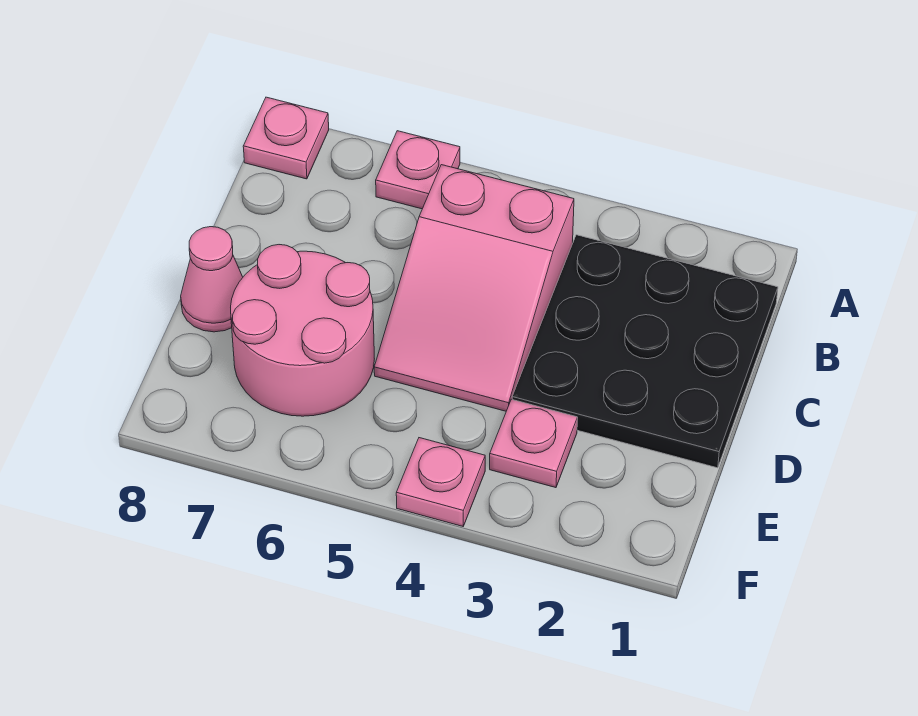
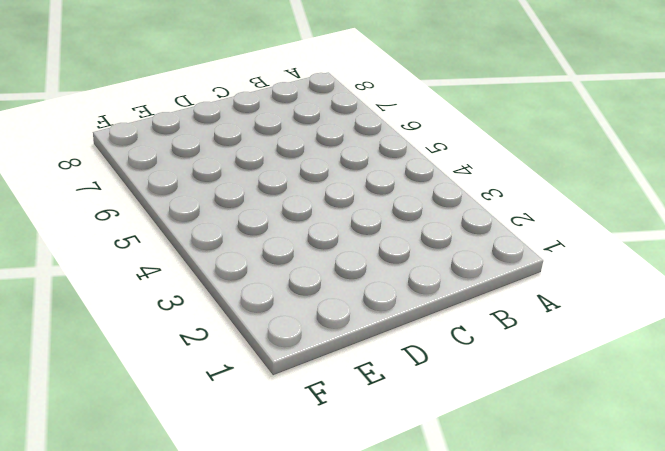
none -> pink plate A6 level 1
none -> pink plate A8 level 1

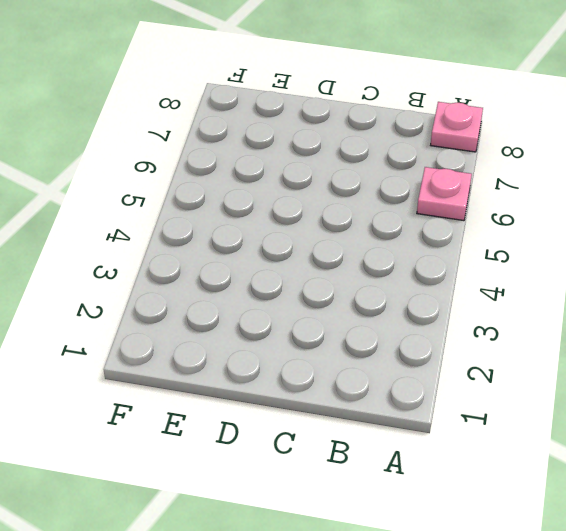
none -> black plate B1:D3 level 1
none -> pink slope B4:D5 level 1 top B

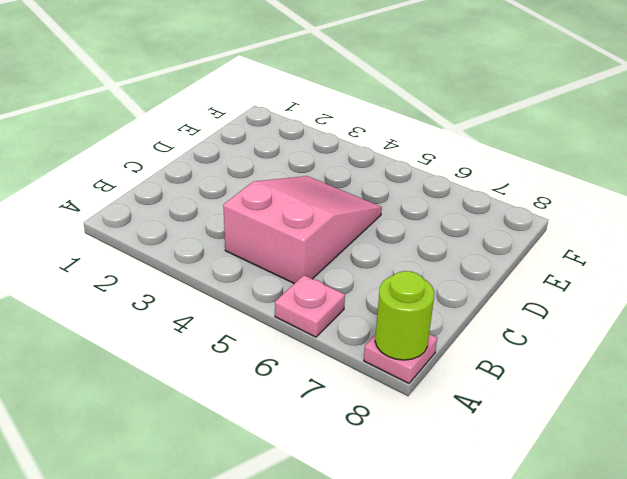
lime round brick A8 level 2 -> none
none -> black plate B1:D3 level 1
none -> pink round brick D6:E7 level 1

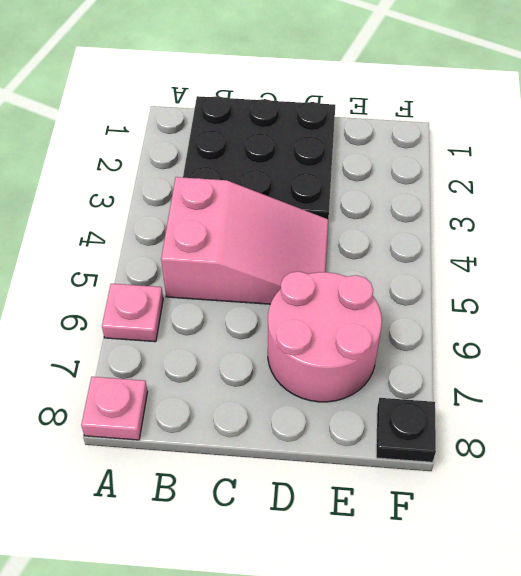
black plate F8 level 1 -> none
none -> pink cone D8 level 1
none -> pink plate E3 level 1

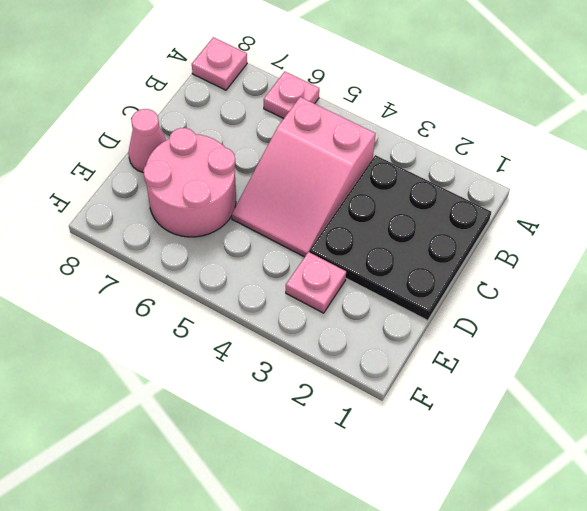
none -> pink plate F4 level 1

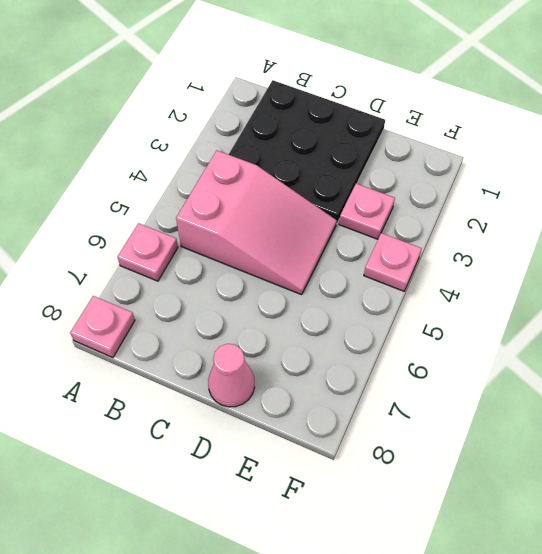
none -> pink round brick D6:E7 level 1

